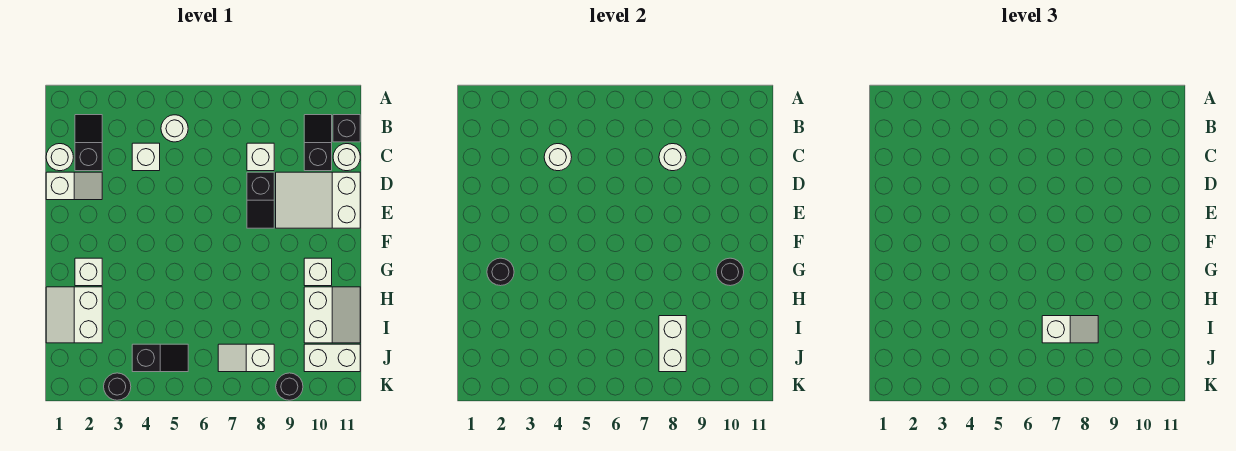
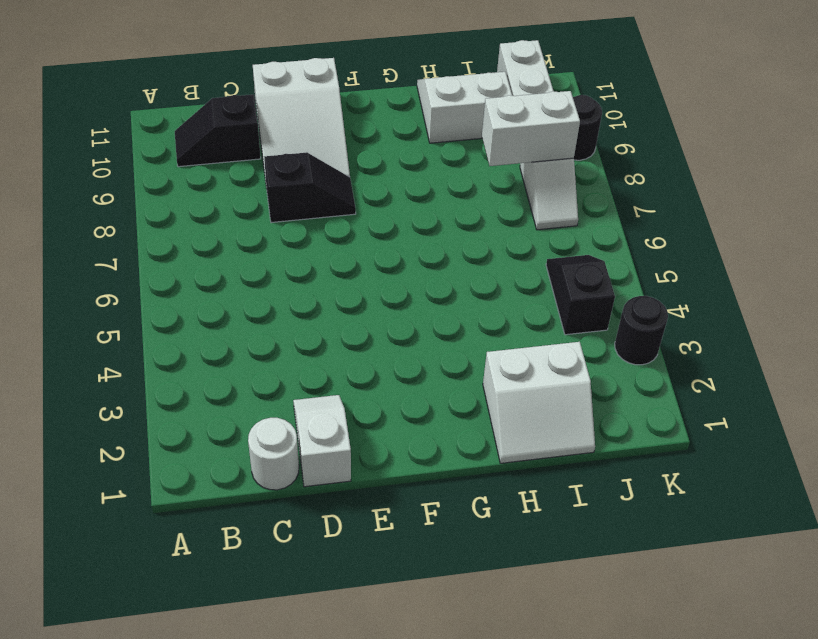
none -> black slope B2:C2 level 1 top C
none -> white round brick B5 level 1
none -> black brick B11 level 1

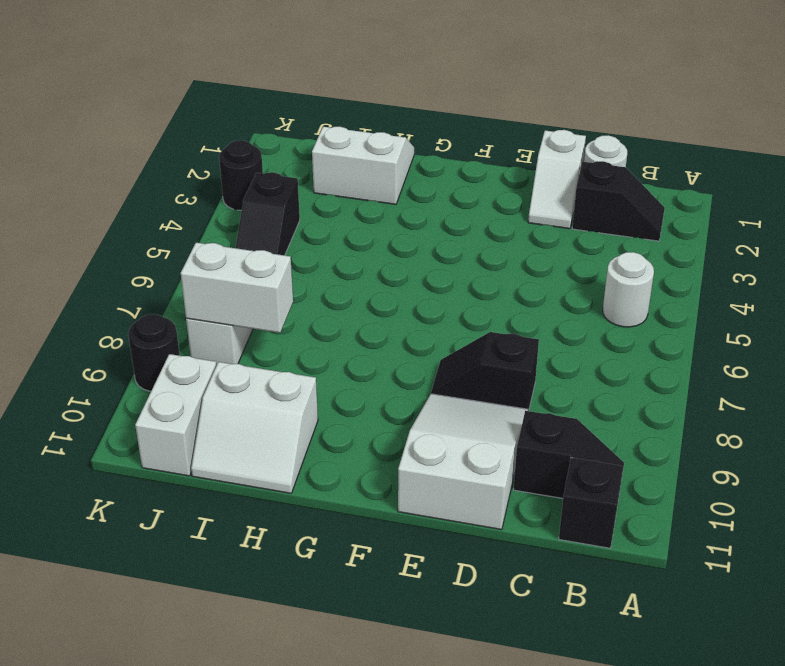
none -> white brick C4 level 1
none -> white brick C8 level 1
none -> white round brick C11 level 1

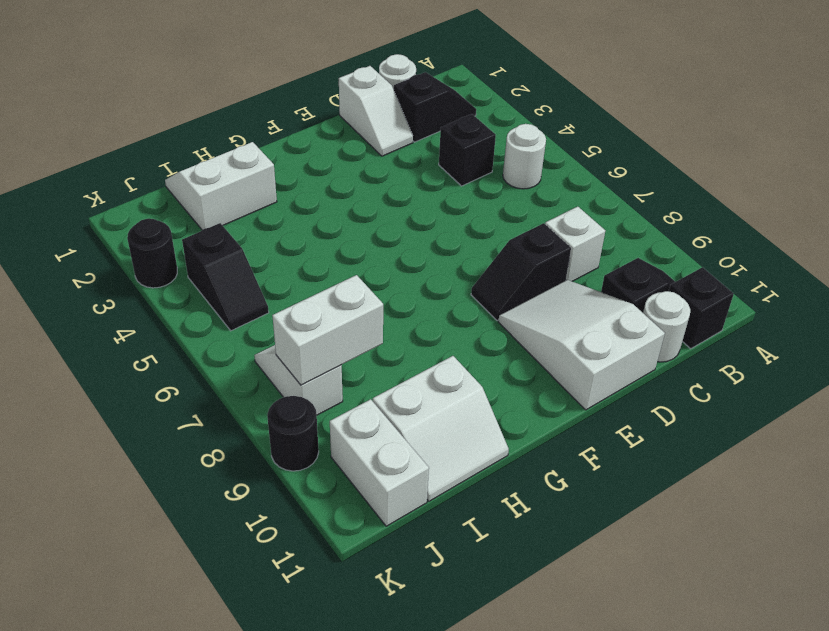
black brick C4 level 1 -> white brick C4 level 1
none -> white brick G2 level 1
none -> white brick G10 level 1
none -> white round brick C4 level 2

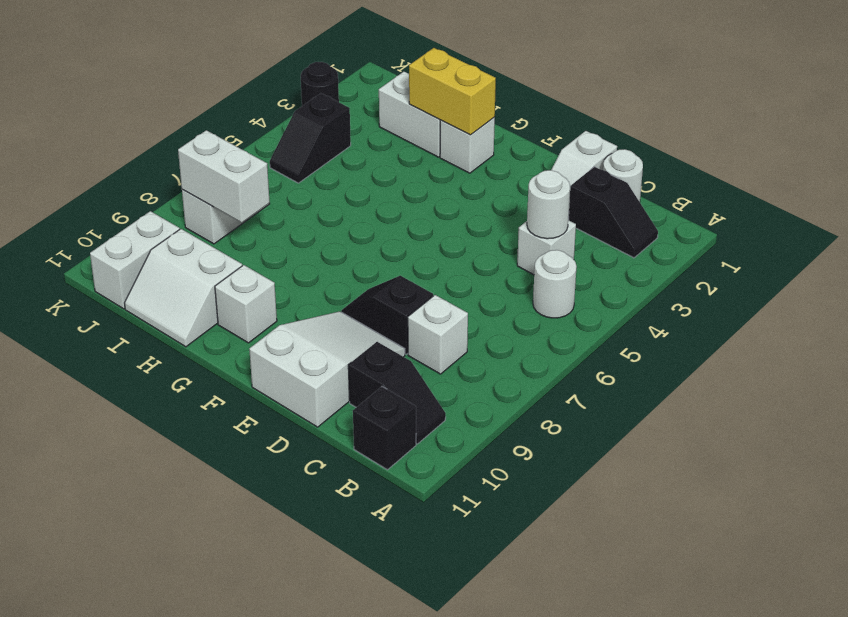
yellow brick G2:H2 level 2 -> black round brick G2 level 2
none -> white round brick C11 level 1
none -> black round brick K9 level 1
none -> white round brick C8 level 2

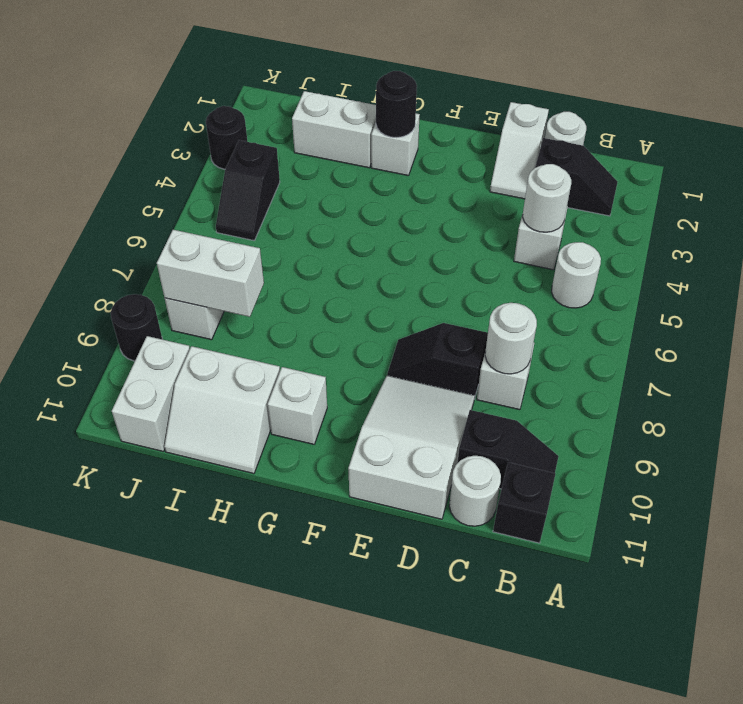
none -> black round brick G10 level 2
none -> white slope I7:I8 level 3 top 7

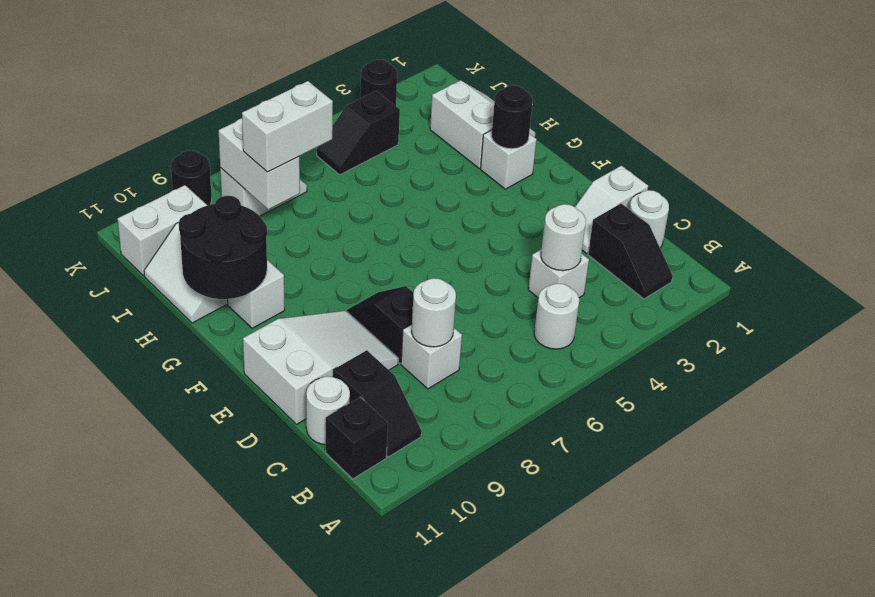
black round brick G10:H11 level 2 -> black round brick G10 level 2
white brick I7:I8 level 3 -> white slope I7:I8 level 3 top 7

